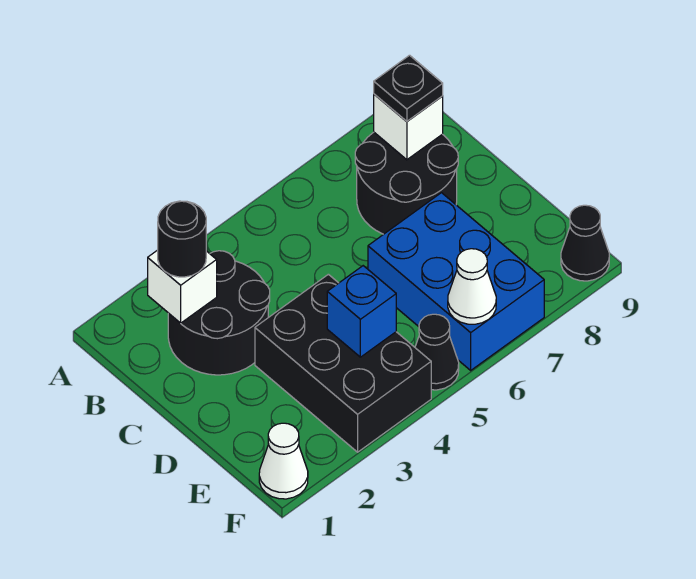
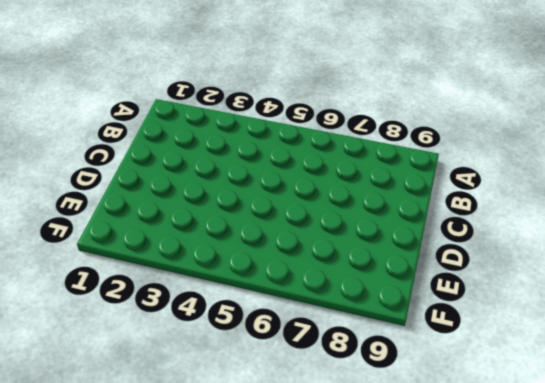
none -> black round brick B2:C3 level 1
none -> black round brick B7:C8 level 1
none -> black brick D3:F4 level 1

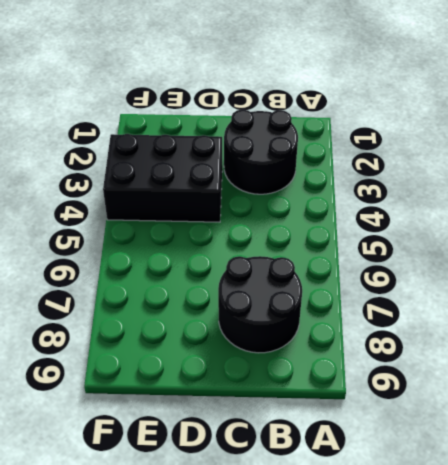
none -> blue brick D6:F7 level 1
none -> white cone F1 level 1
none -> black cone F5 level 1

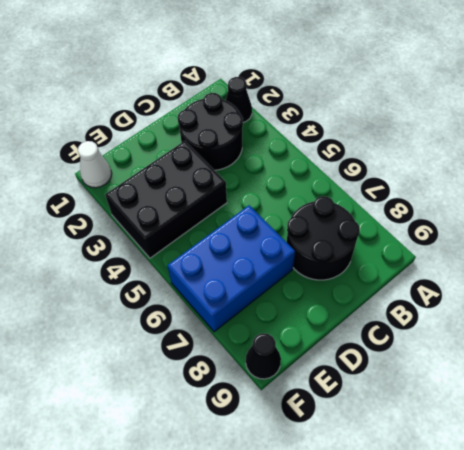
black cone A2 level 1 -> black cone F5 level 1
none -> white brick B2 level 2
none -> white brick B8 level 2
none -> blue brick E4 level 2

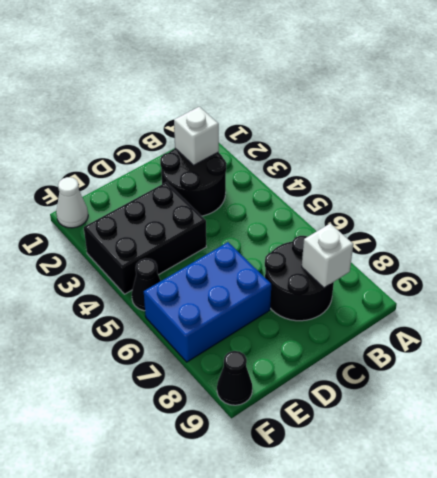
none -> blue brick E4 level 2
none -> white cone F6 level 2
none -> black round brick B2 level 3

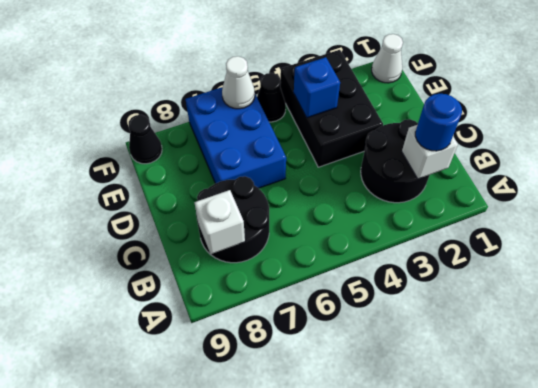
blue round brick B2 level 3 -> black round brick B2 level 3
none -> black plate B8 level 3

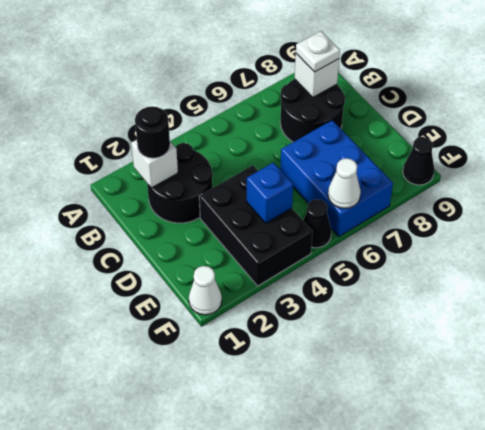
white plate B8 level 3 -> black plate B8 level 3

